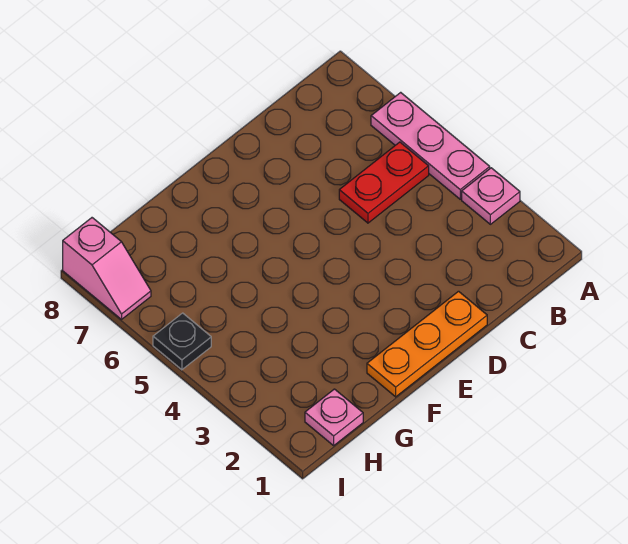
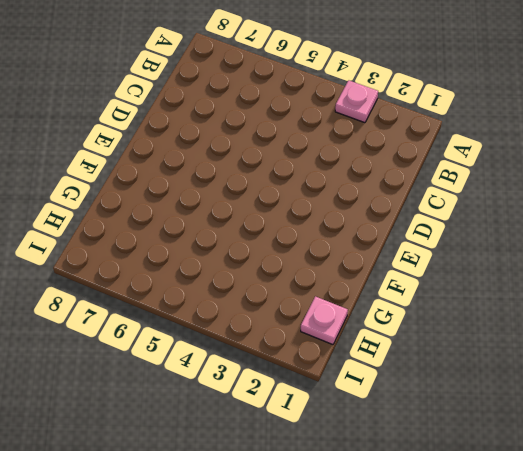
none -> pink plate A4:A6 level 1
none -> red plate B5:C5 level 1

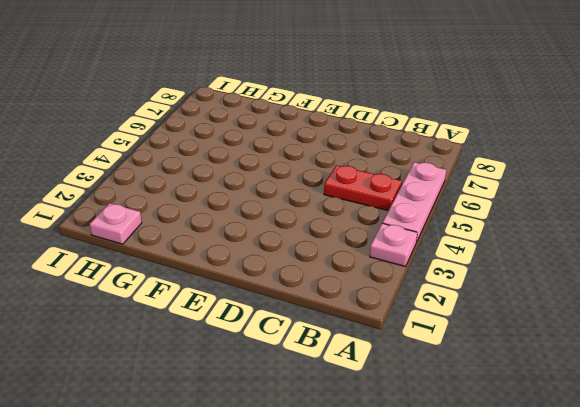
none -> orange plate D1:F1 level 1
none -> black plate I5 level 1

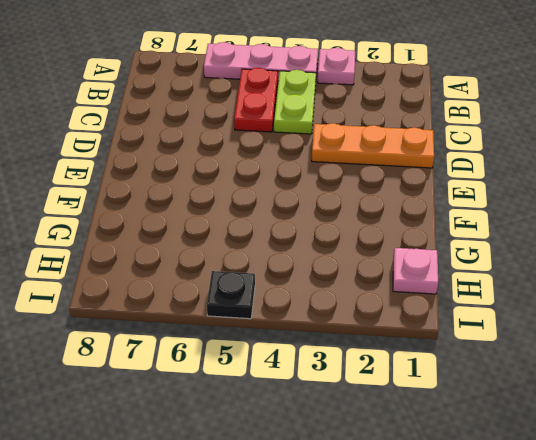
lime plate B4:C4 level 1 -> none
orange plate D1:D3 level 1 -> orange plate D1:F1 level 1
none -> pink slope I7:I8 level 1 top 8

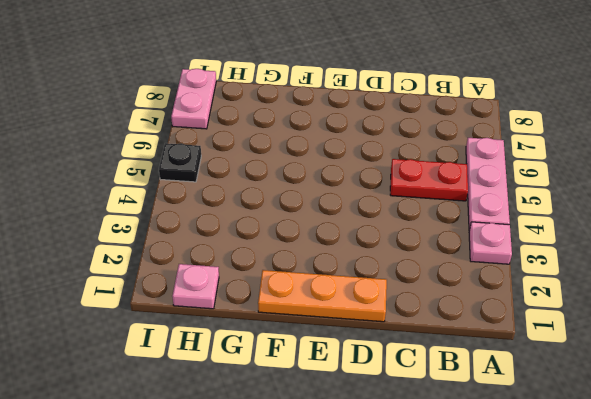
pink plate I7:I8 level 1 -> pink slope I7:I8 level 1 top 8

